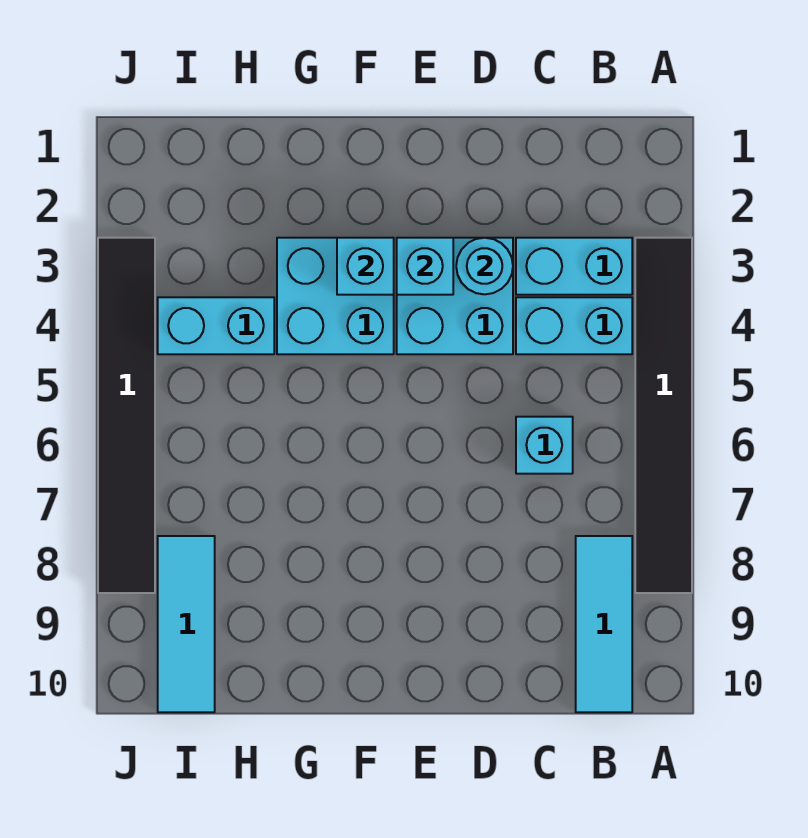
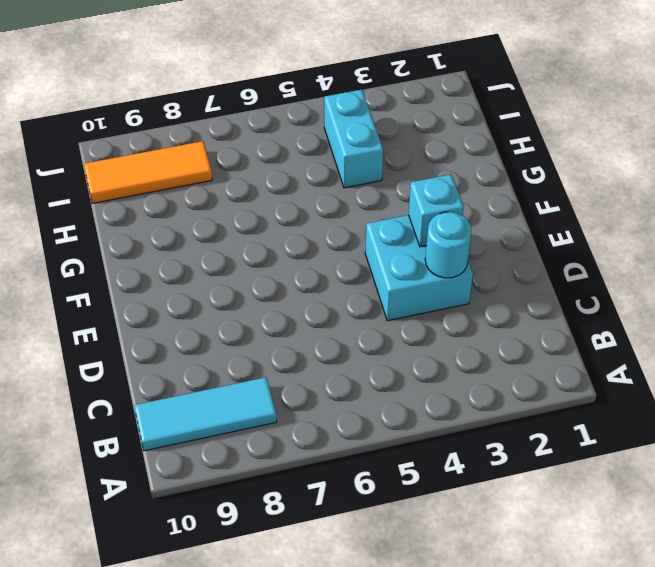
orange tile I8:I10 level 1 -> cyan tile I8:I10 level 1
none -> black tile A3:A8 level 1
none -> cyan brick B3:C3 level 1
none -> cyan brick B4:C4 level 1

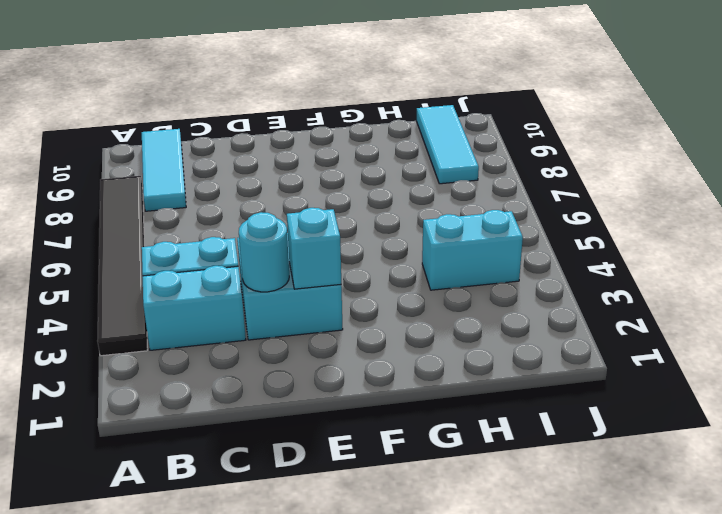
none -> cyan brick C6 level 1
none -> cyan brick F3:G4 level 1
none -> black tile J3:J8 level 1

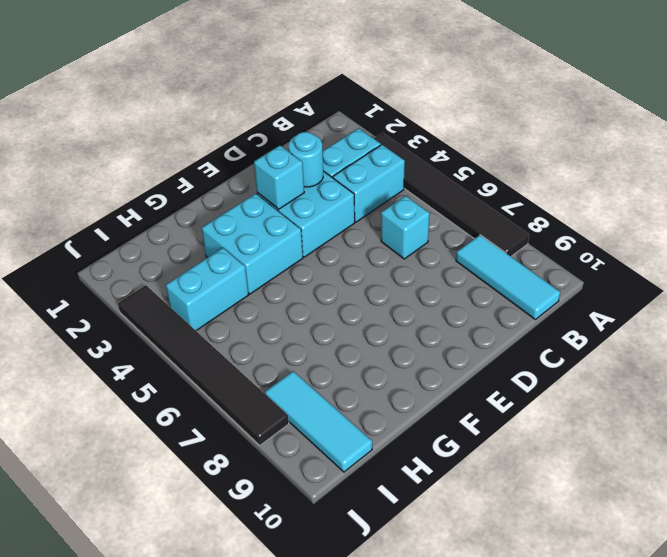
none -> cyan brick F3 level 2

